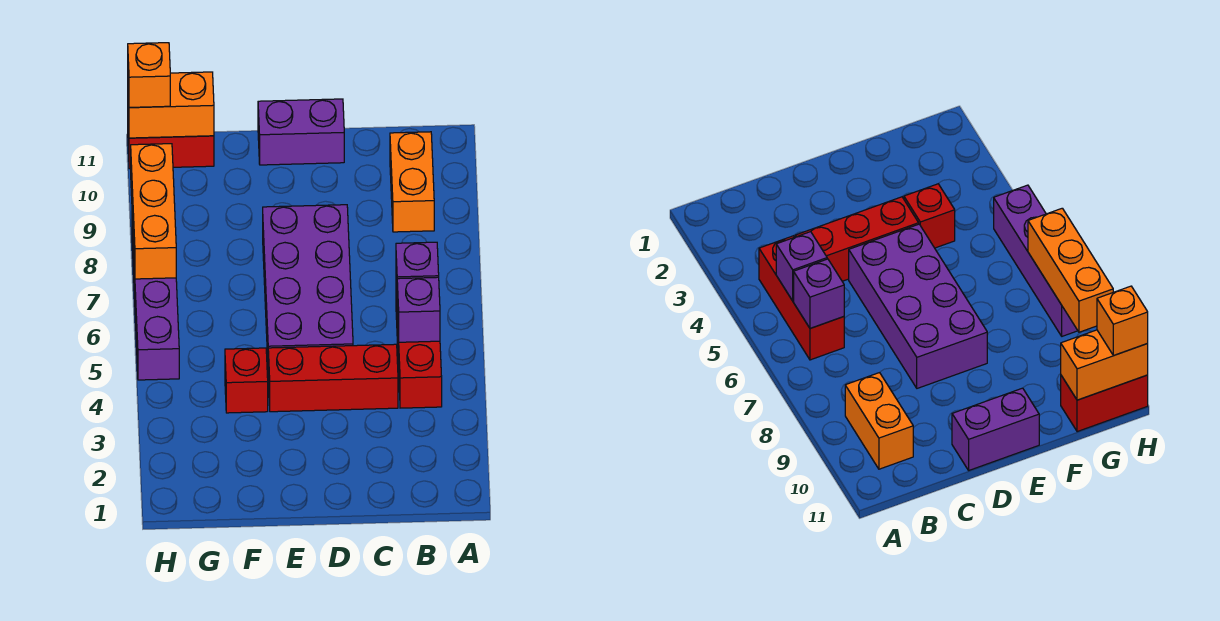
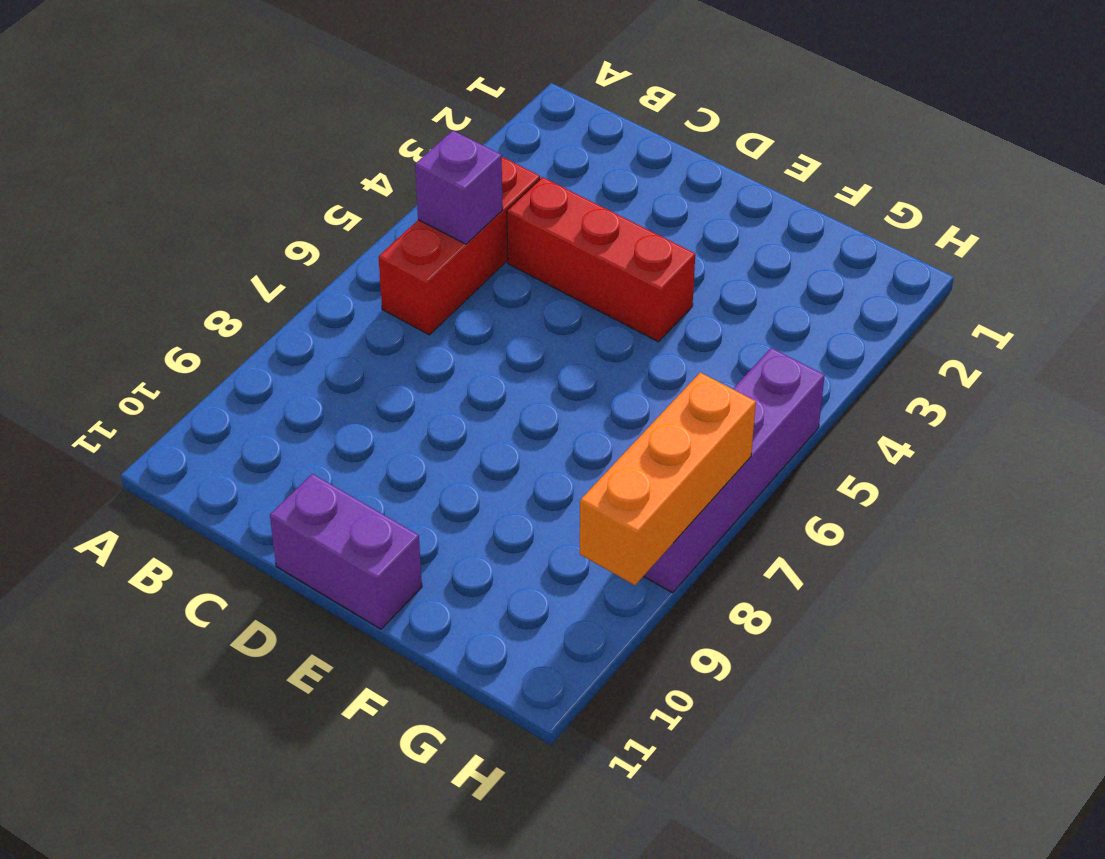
none -> orange brick B9:B10 level 1
none -> purple brick D5:E8 level 1
none -> red brick F4 level 1

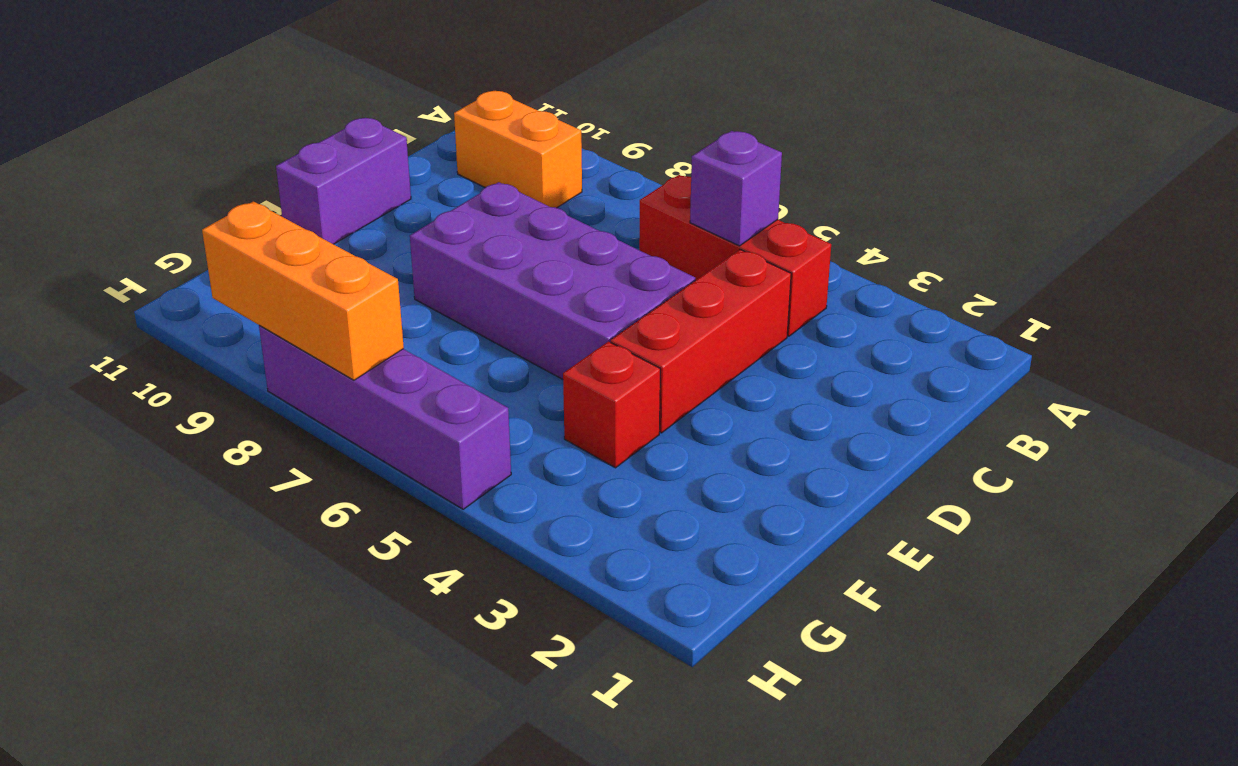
none -> red brick G11:H11 level 1
none -> purple brick B6 level 2
none -> orange brick G11:H11 level 2

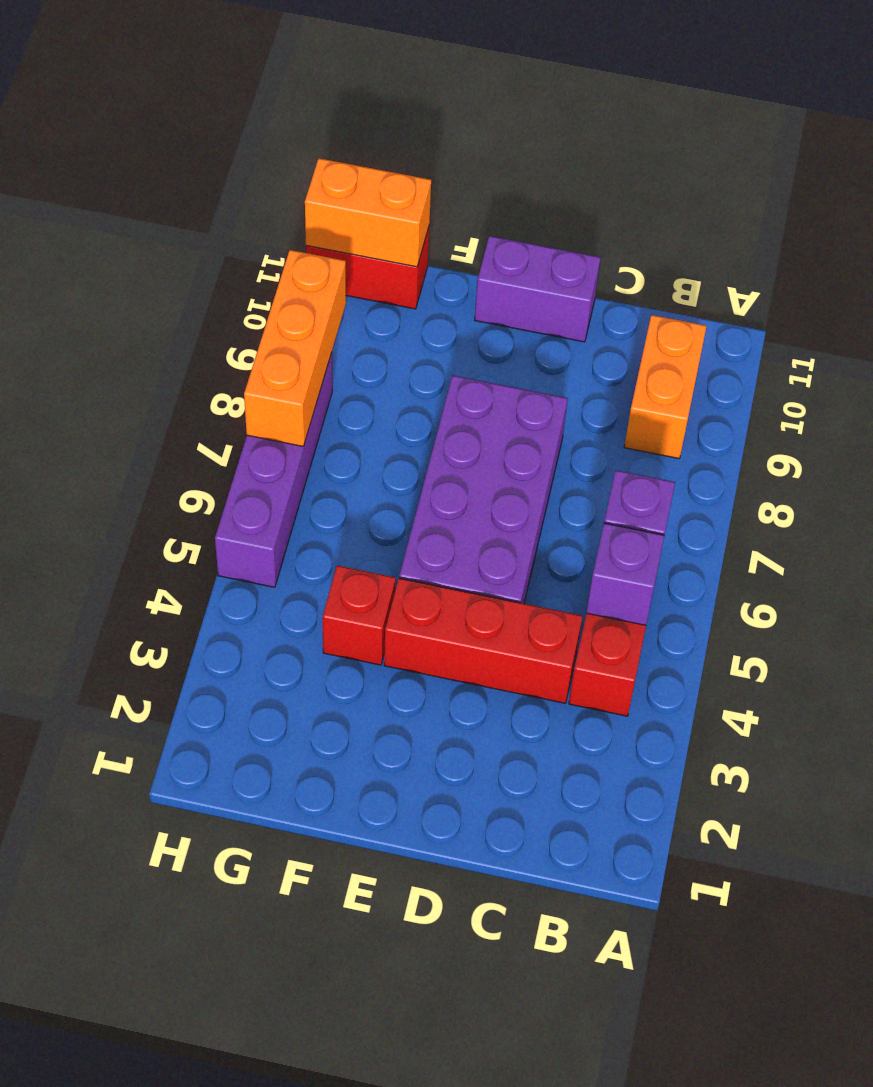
none -> orange brick H11 level 3

